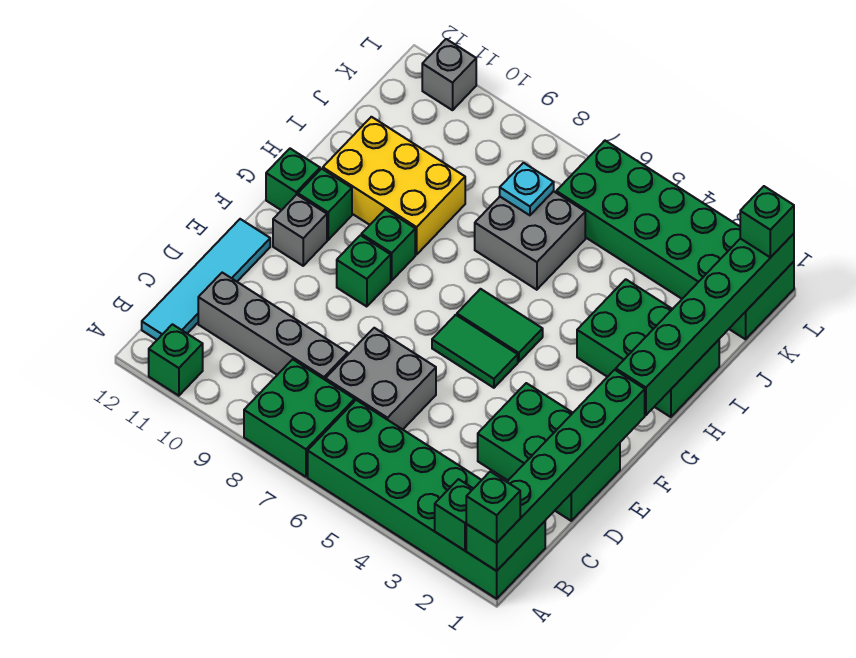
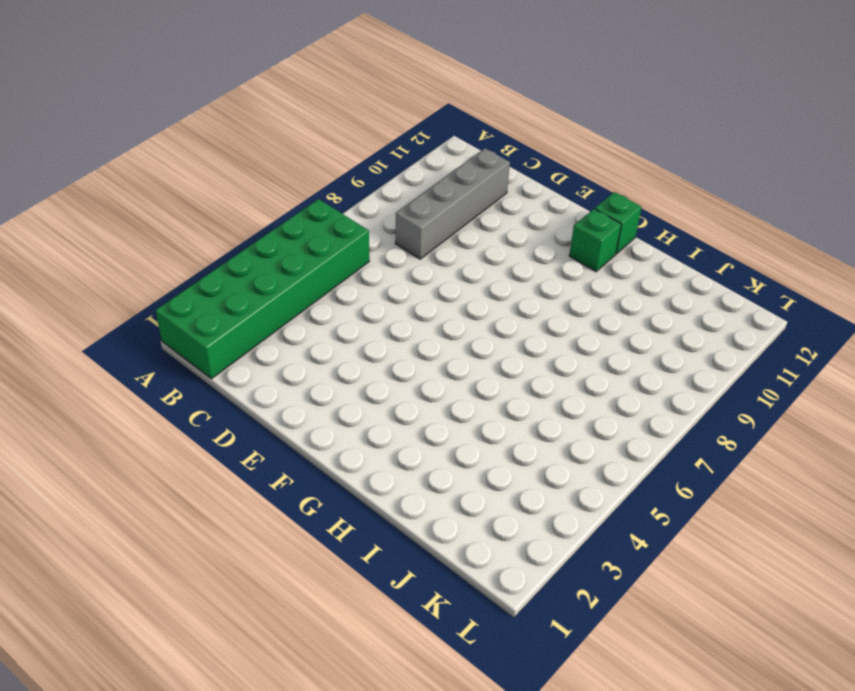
none -> green brick A7:B8 level 1
none -> green brick A11 level 1
none -> cyan tile B12:E12 level 1

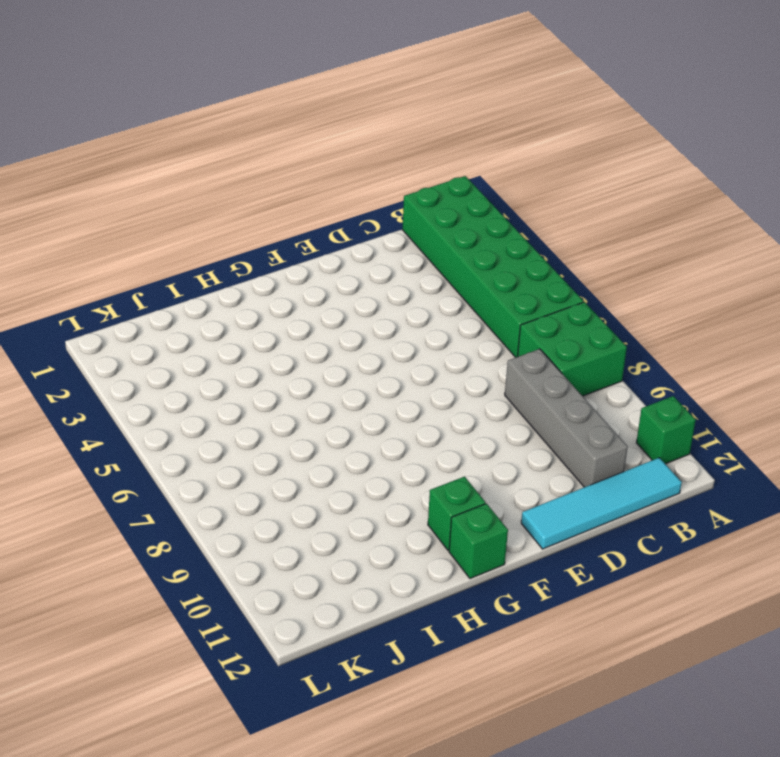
none -> grey brick C6:D7 level 1
none -> green brick D1:E3 level 1
none -> green tile F5:F6 level 1

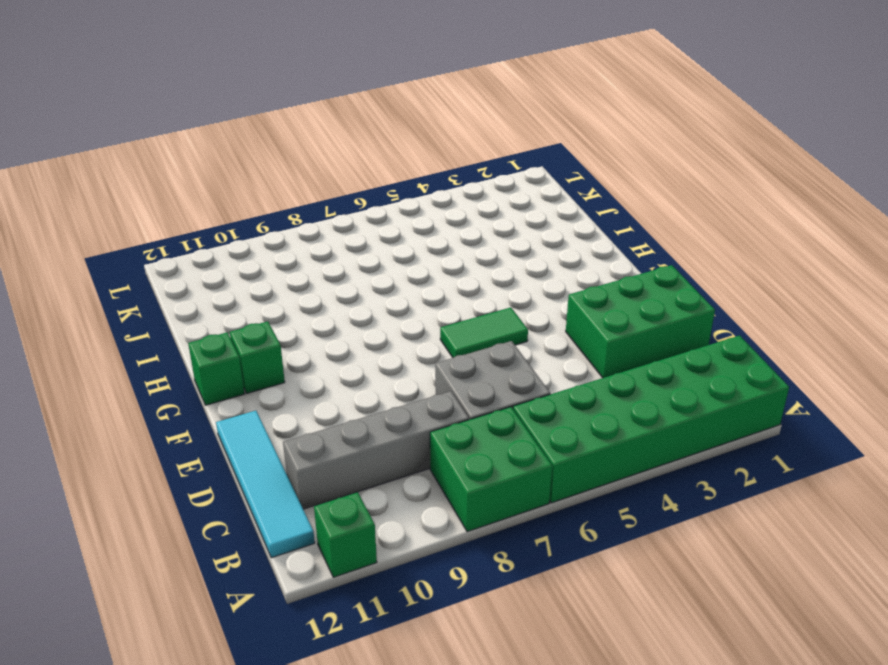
none -> green brick F9 level 1
none -> grey brick F11 level 1
none -> green tile G5:G6 level 1

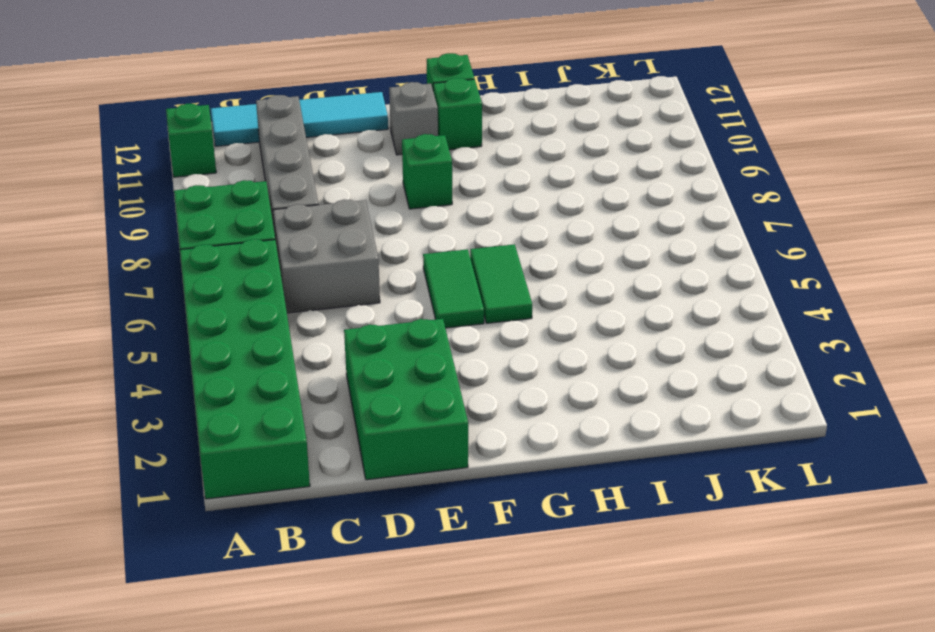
none -> green brick G9 level 1
none -> green brick H1:I3 level 1
none -> yellow brick H9:I11 level 1

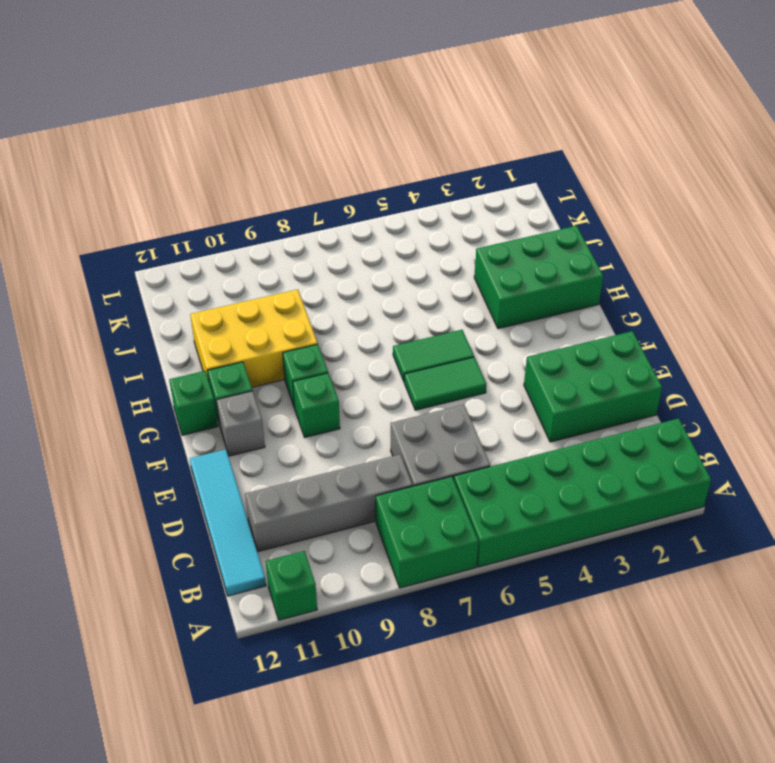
none -> grey brick I6:J7 level 1
none -> green brick K1:L6 level 1
none -> grey brick L11 level 1

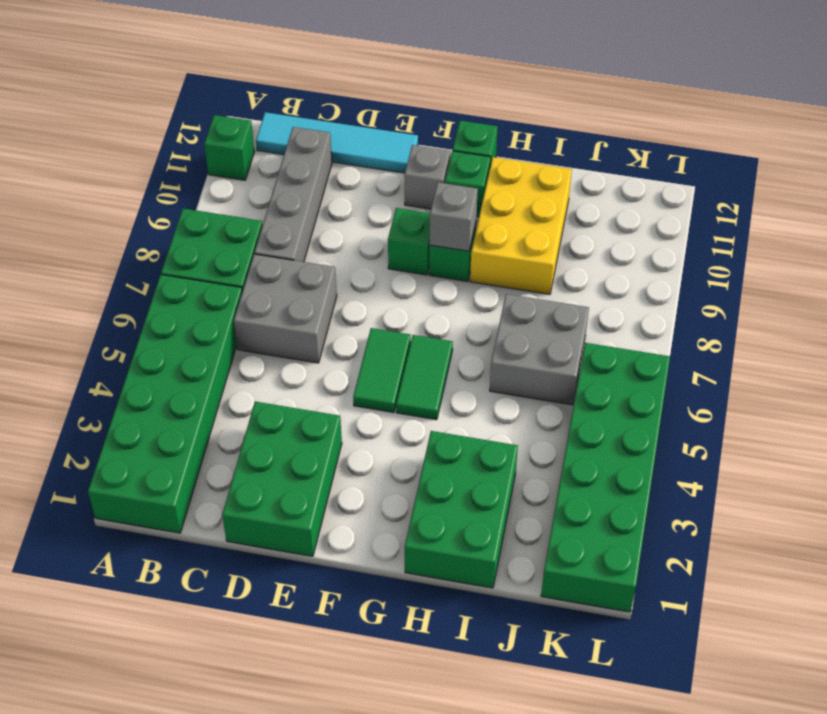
grey brick G9 level 2 -> grey brick L11 level 1
none -> green brick A1:F1 level 2
none -> green brick A2 level 2
none -> green brick G1:L1 level 2

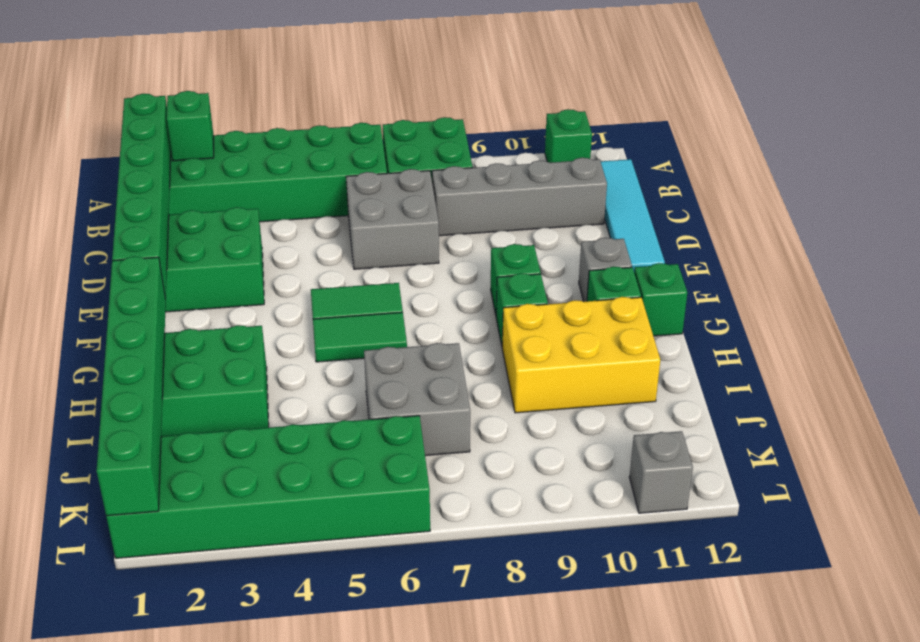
none -> cyan plate J7 level 2
none -> green brick A1 level 3
none -> green brick L1 level 3

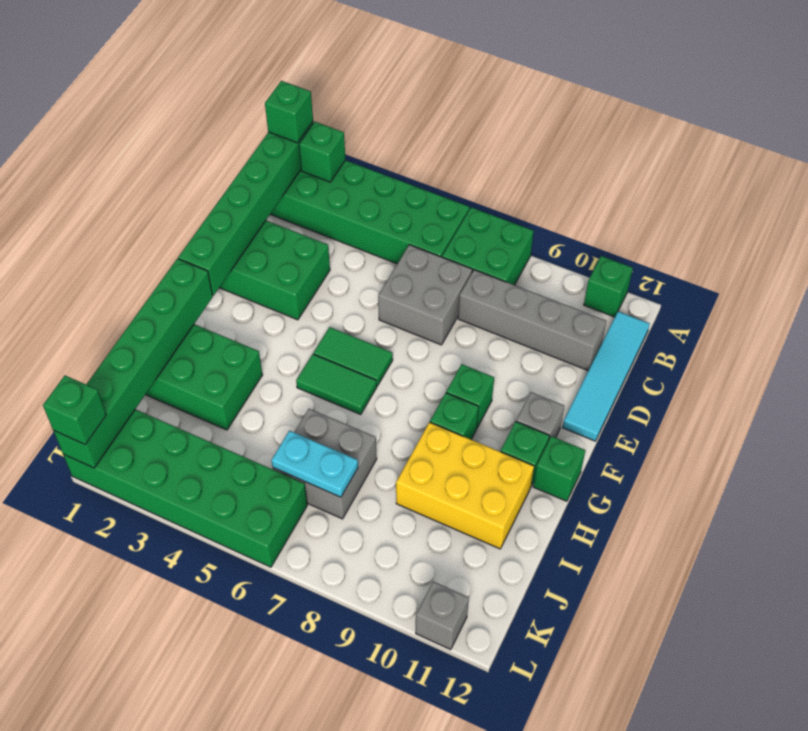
cyan plate J6:J7 level 2 -> cyan plate J7 level 2

